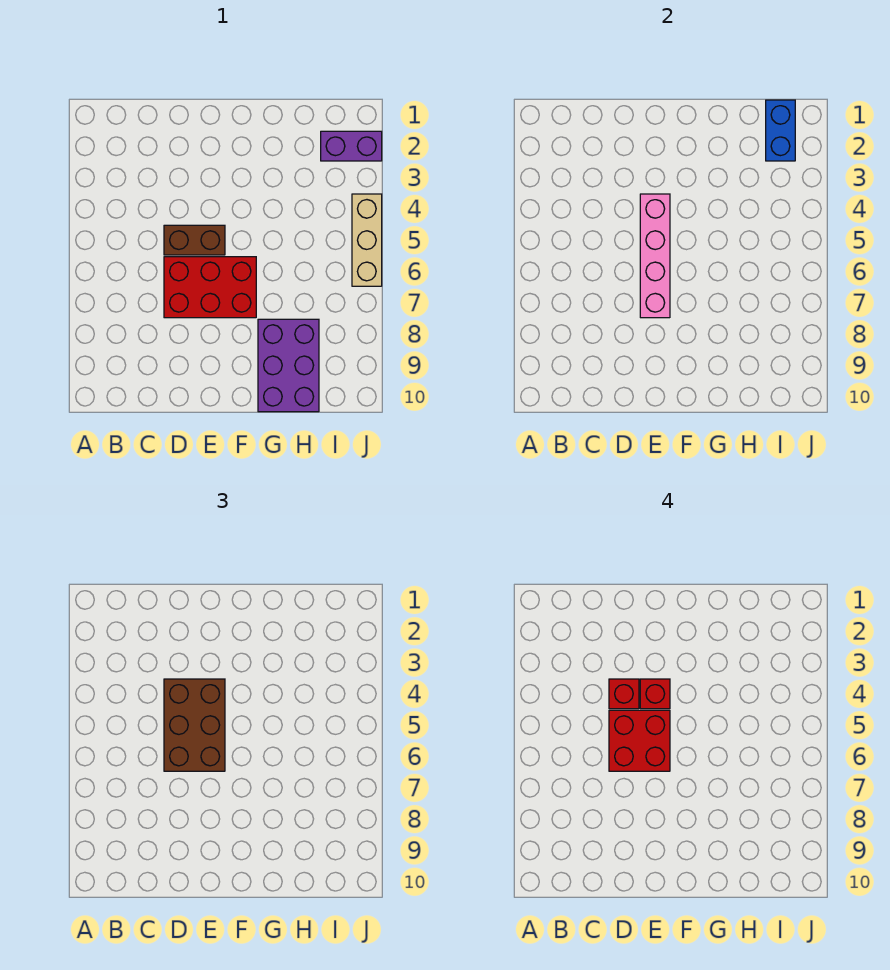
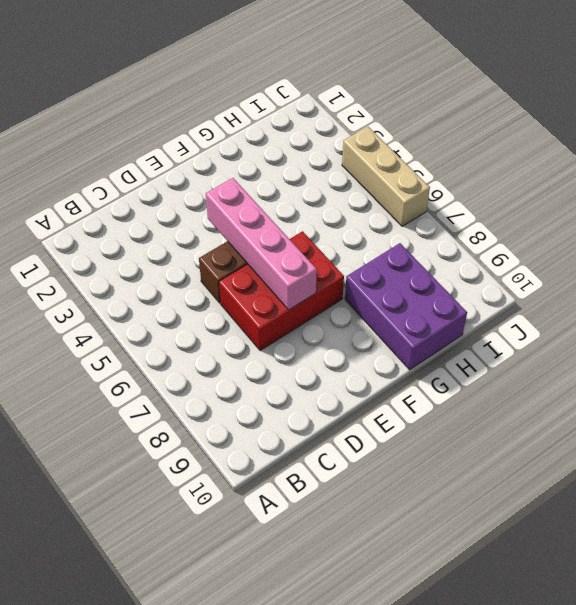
none -> purple brick I2:J2 level 1
none -> blue brick I1:I2 level 2

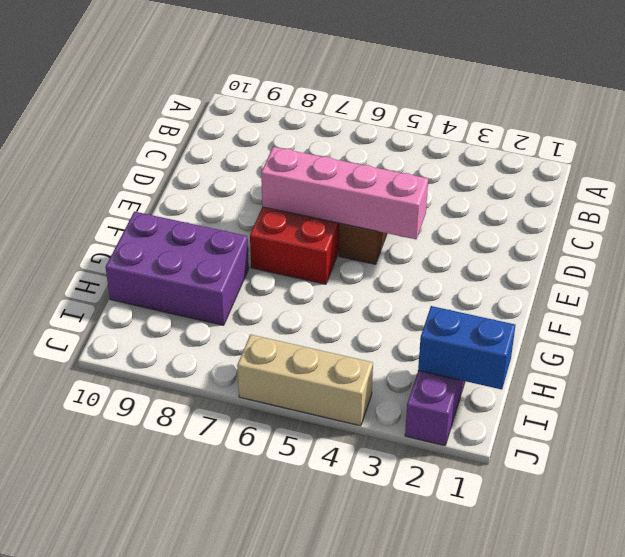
none -> brown brick D4:E6 level 3
none -> red brick D4 level 4

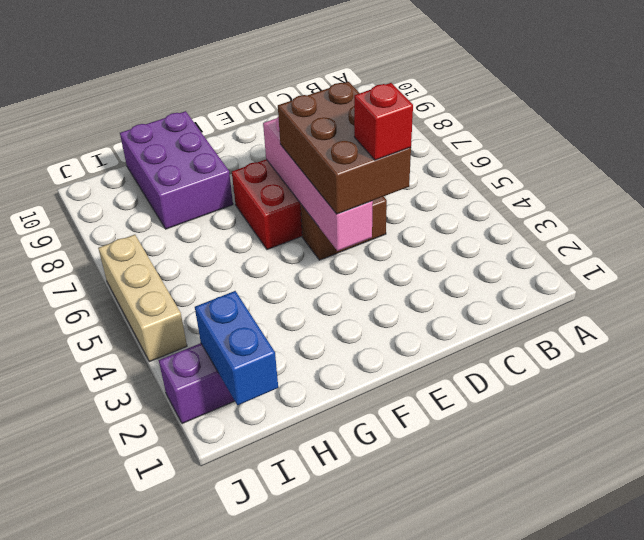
none -> red brick D5:E6 level 4
none -> red brick E4 level 4

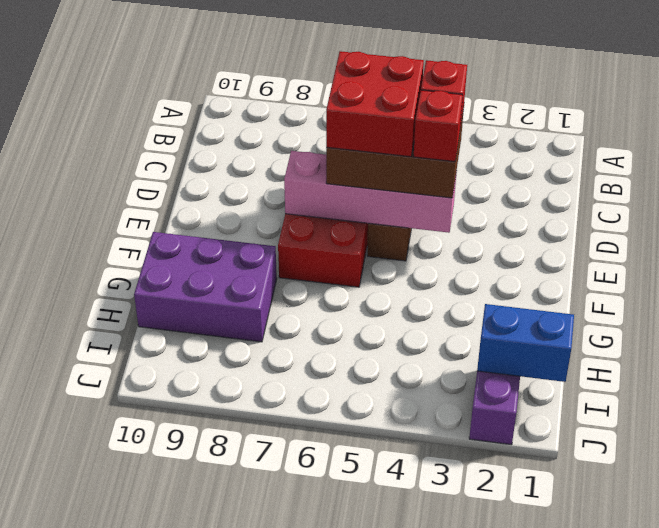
none -> tan brick J4:J6 level 1

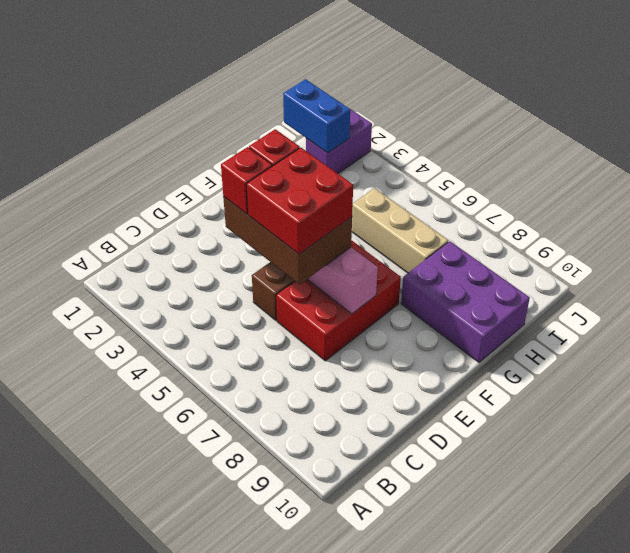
tan brick H5:H7 level 1 -> tan brick J4:J6 level 1

